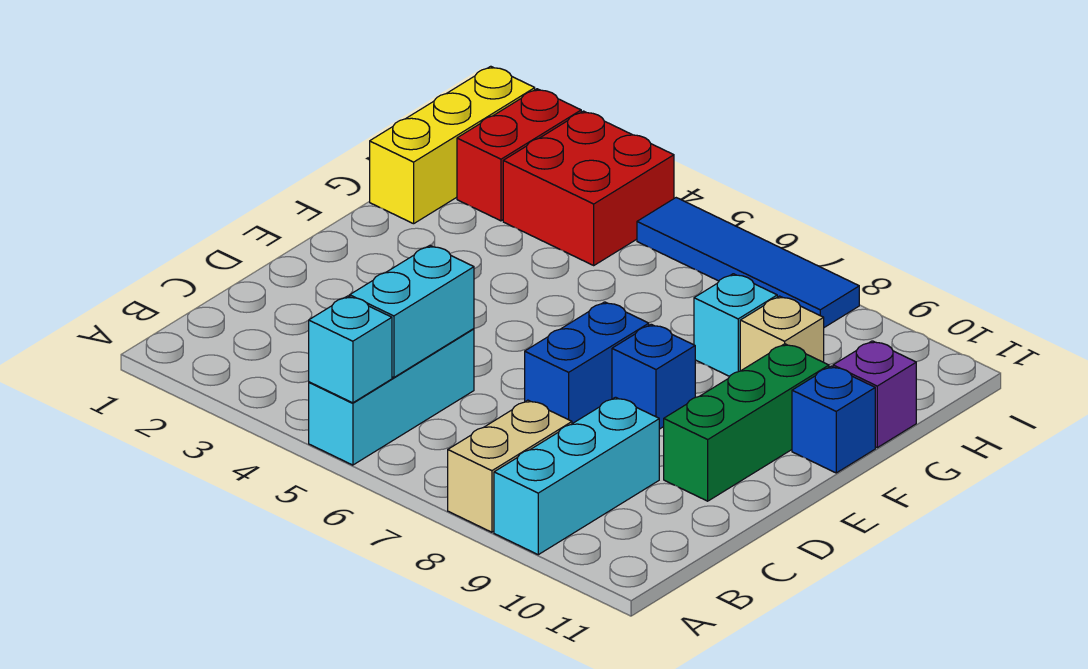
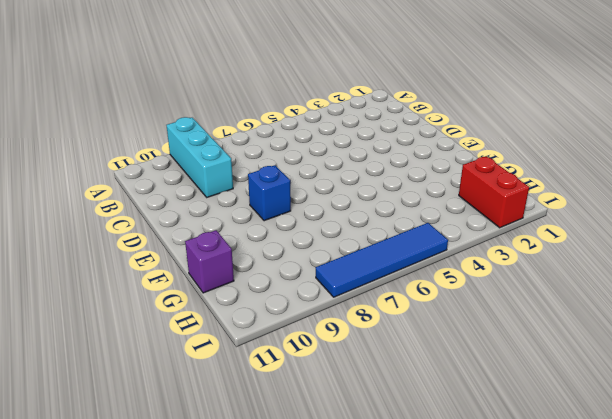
none -> cyan brick A5:C5 level 1
none -> tan brick A8:B8 level 1
none -> blue brick D7:E7 level 1

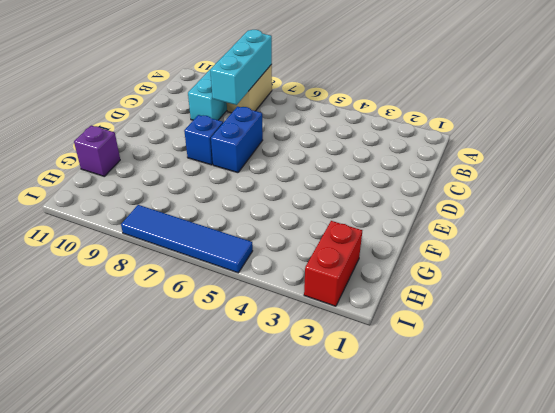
cyan brick A8:C8 level 2 -> cyan brick A5:C5 level 1
none -> green brick D10:F10 level 1
none -> blue brick F11 level 1
none -> yellow brick G1:I1 level 1

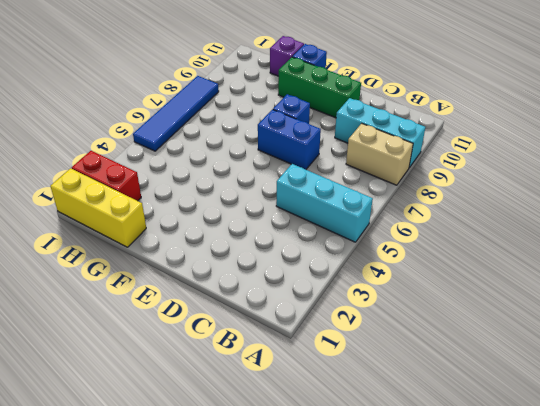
none -> cyan brick G8 level 1
none -> tan brick G9 level 1
none -> red brick H3:I4 level 1

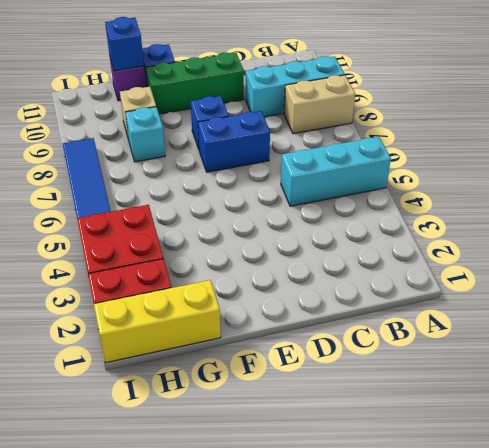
blue brick G11 level 2 -> none
none -> cyan brick A5 level 2
none -> cyan brick B5:C5 level 2

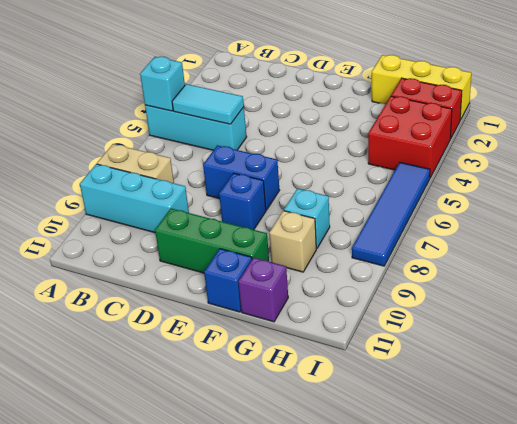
cyan tile B5:C5 level 2 -> cyan brick B5:C5 level 2

